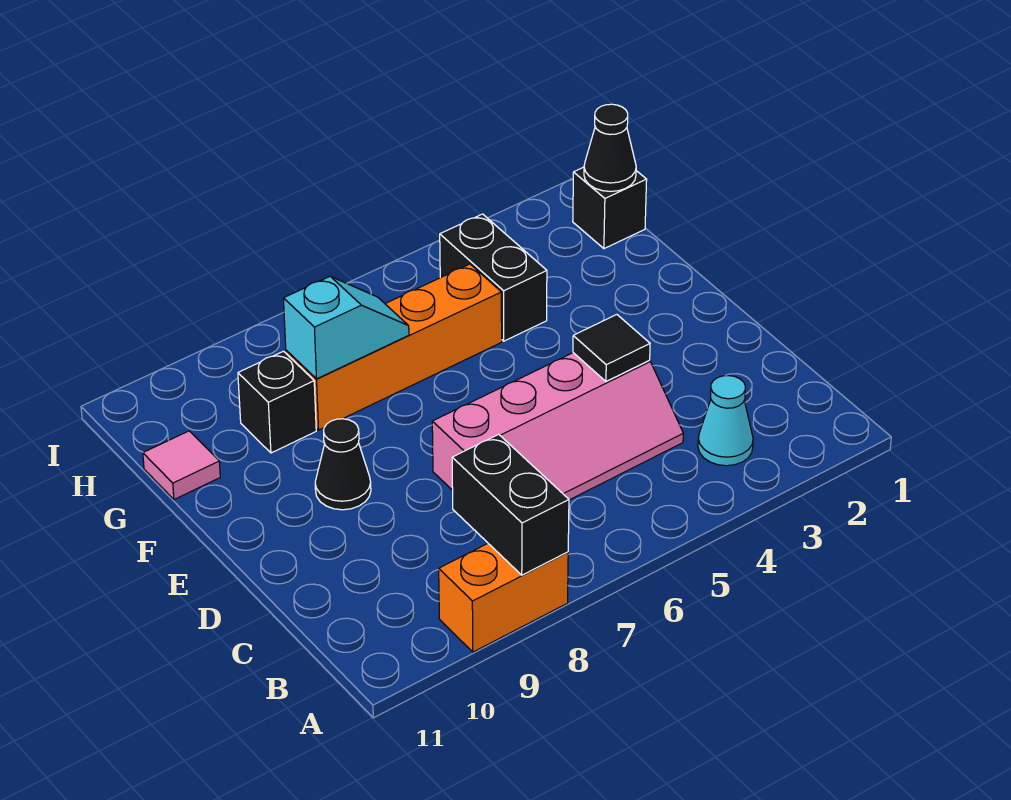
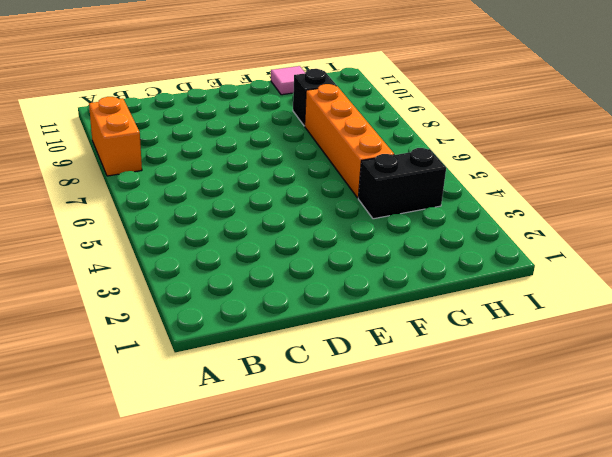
none -> cyan cone B3 level 1
none -> pink slope C4:D7 level 1 top D
none -> black cone E9 level 1

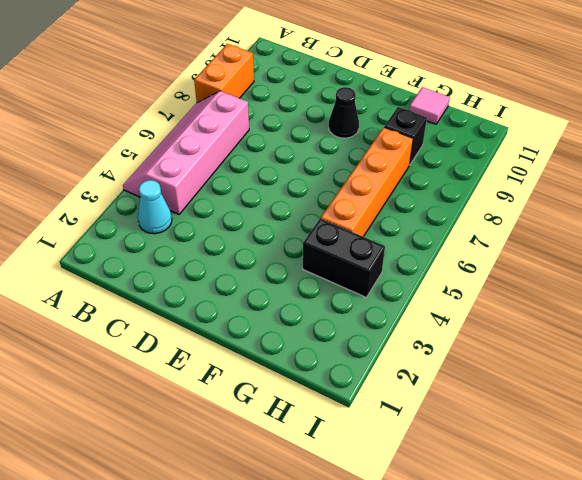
pink slope A4:B7 level 1 top B -> pink slope C4:D7 level 1 top D
none -> black brick H1 level 1
none -> black brick A8:B8 level 2
none -> black tile D4 level 2

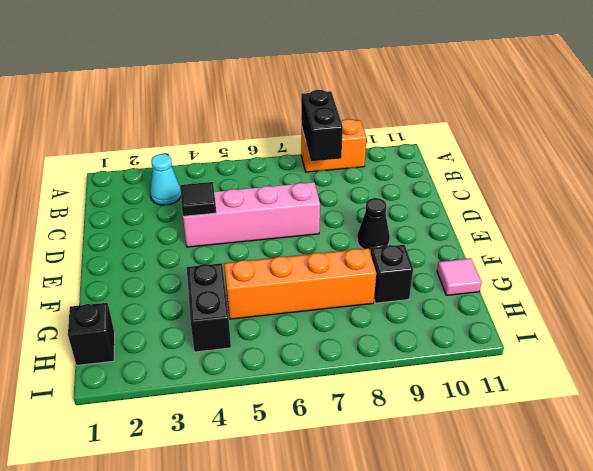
none -> cyan slope G7:G8 level 2 top 8
none -> black cone H1 level 2

